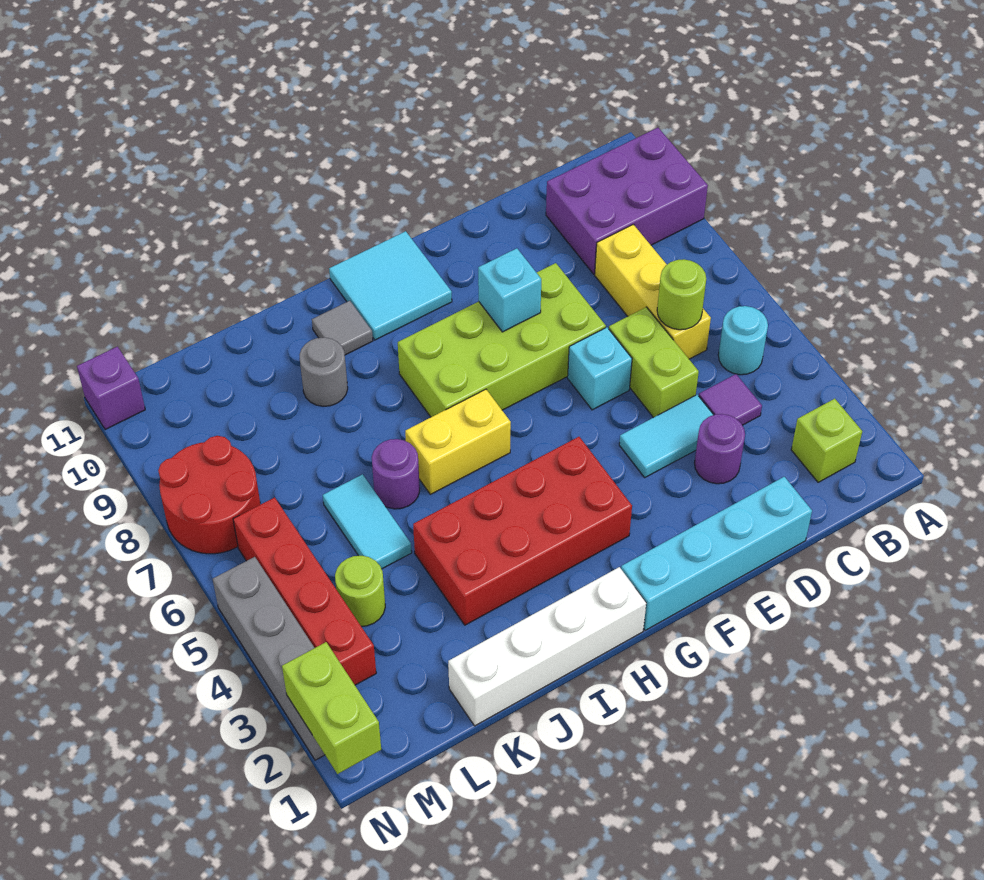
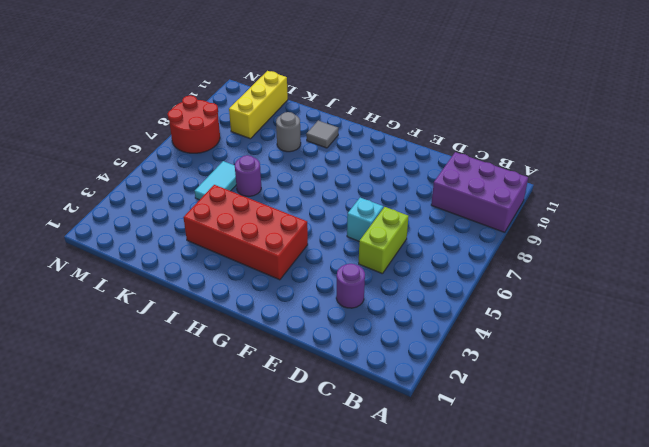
yellow brick L9:L11 level 1 -> yellow brick C6:C8 level 1
none -> lime brick B2 level 1
none -> cyan round brick B5 level 1
none -> purple tile C4 level 1

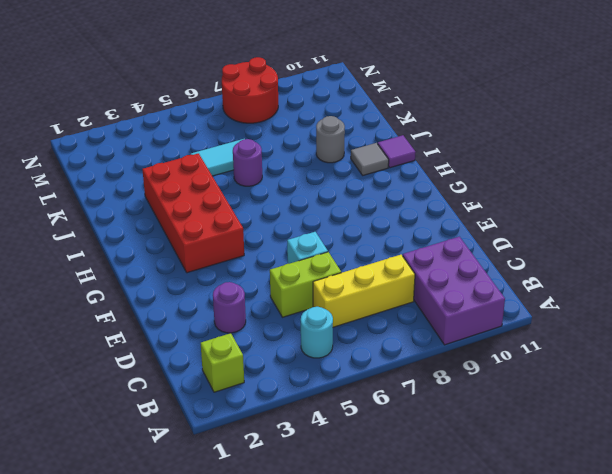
purple tile I11 level 1 -> purple tile C4 level 1
none -> cyan brick D1:G1 level 1
none -> cyan tile D4:E4 level 1
none -> lime brick E7:H8 level 1

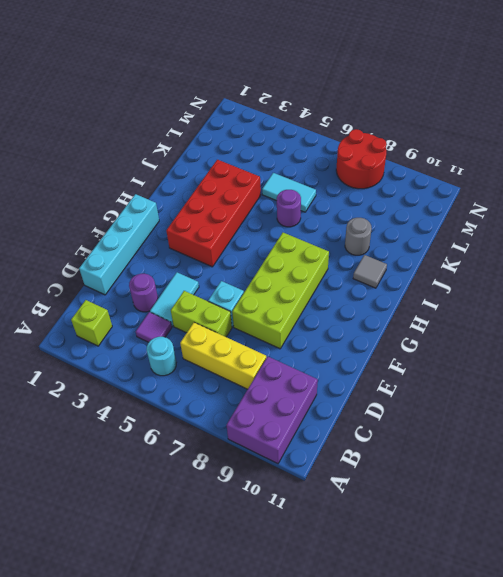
none -> cyan tile G10:H11 level 1
none -> white brick H1:K1 level 1
none -> yellow brick H6:I6 level 1

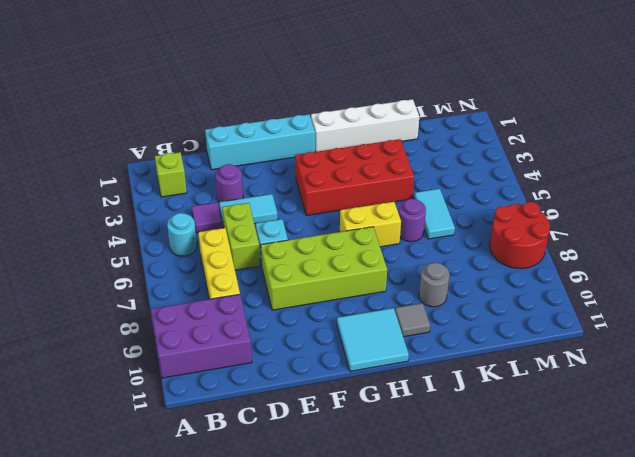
none -> lime round brick L4 level 1
none -> red brick M3:M6 level 1
none -> grey brick N2:N5 level 1

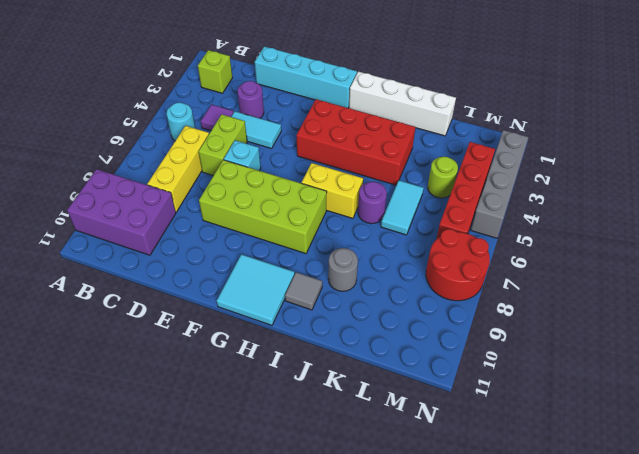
none -> purple brick N11 level 1
none -> lime round brick C6 level 2
none -> cyan brick F8 level 2

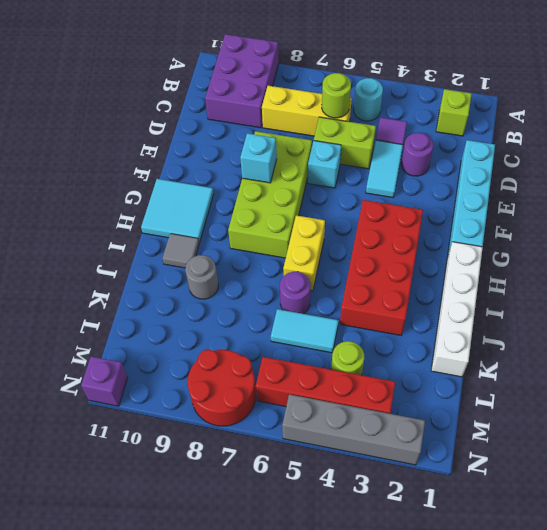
none -> lime brick N1:N2 level 2

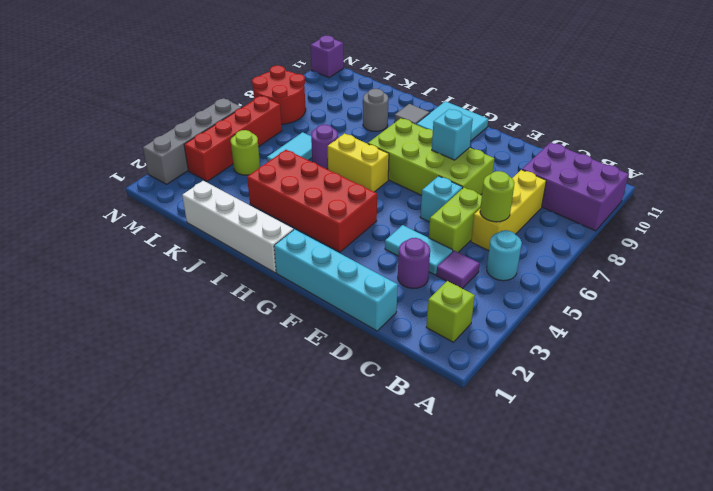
none -> lime brick N1:N2 level 2

